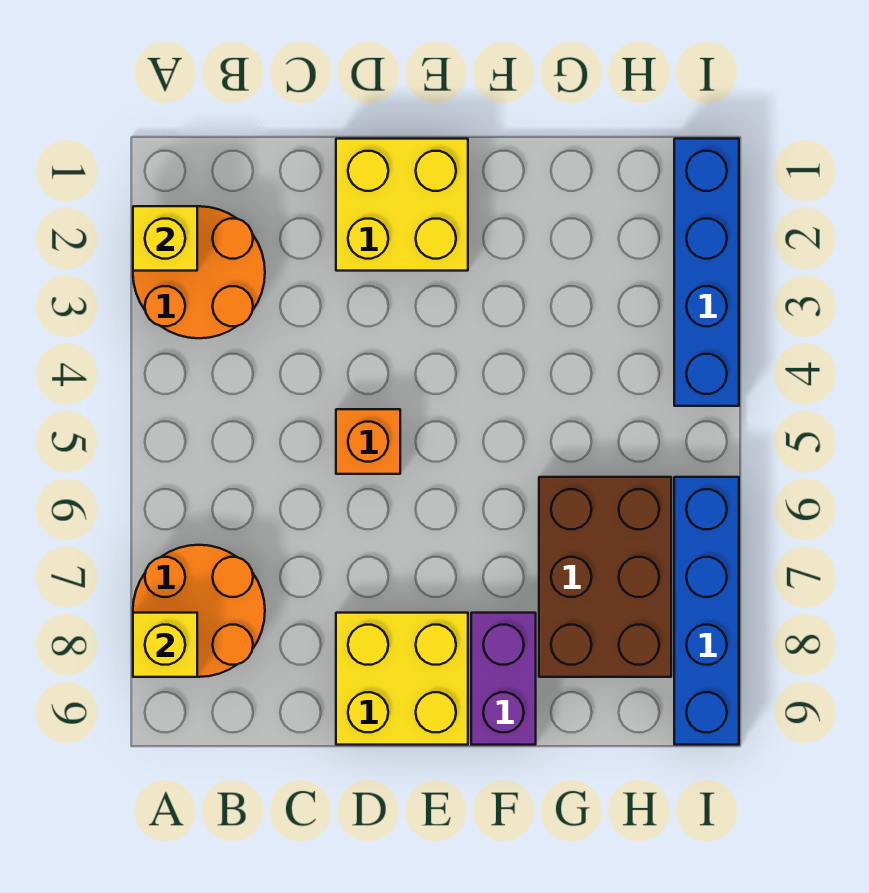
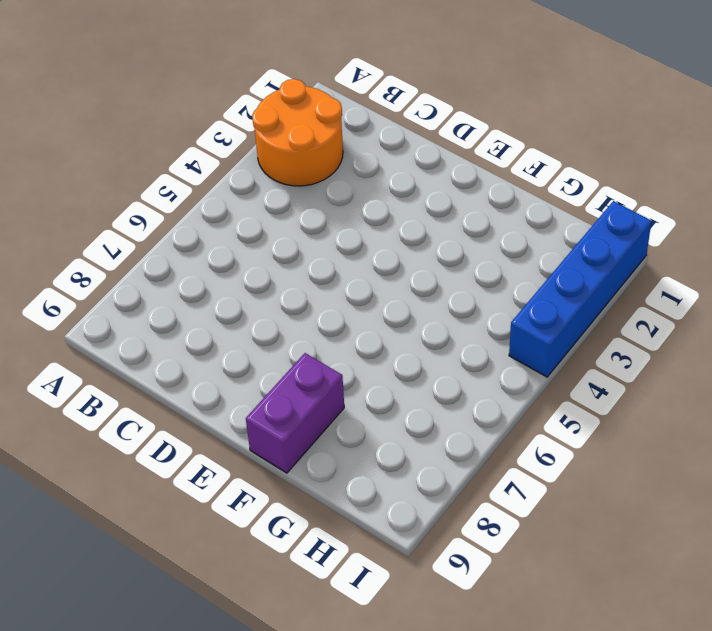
none -> orange round brick A7:B8 level 1
none -> yellow brick D1:E2 level 1

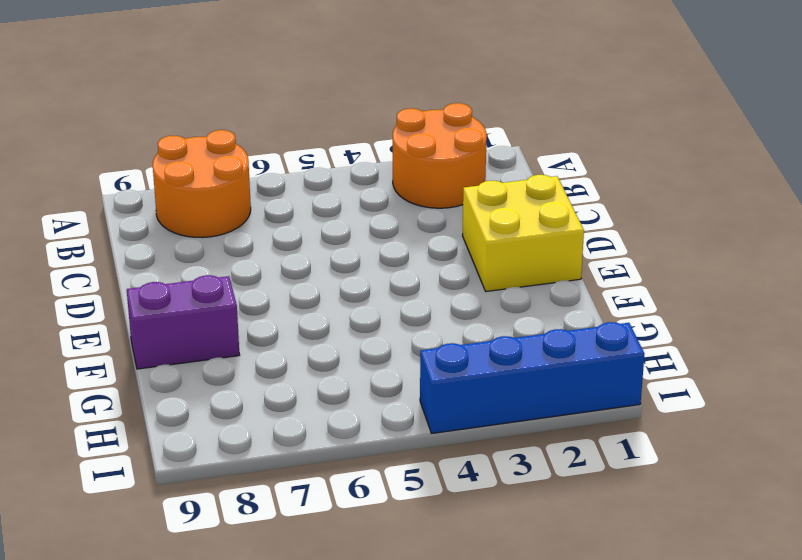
none -> orange brick D5 level 1
none -> yellow brick D8:E9 level 1

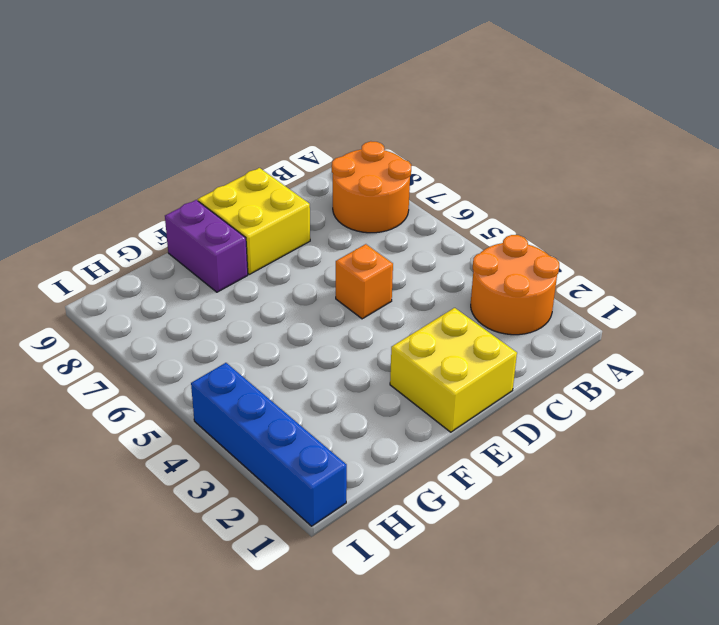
none -> brown brick G6:H8 level 1
none -> blue brick I6:I9 level 1

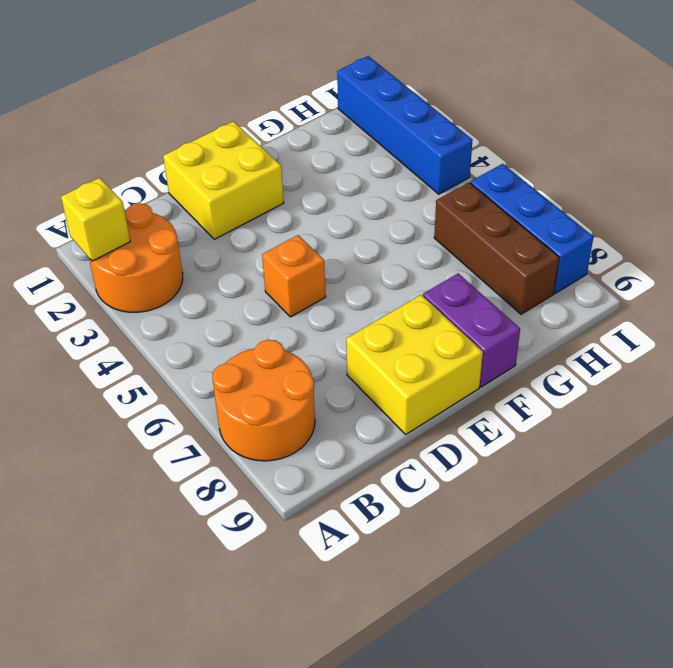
brown brick H6:H8 level 1 -> brown brick G6:H8 level 1
blue brick I6:I8 level 1 -> blue brick I6:I9 level 1
none -> yellow brick A8 level 2

